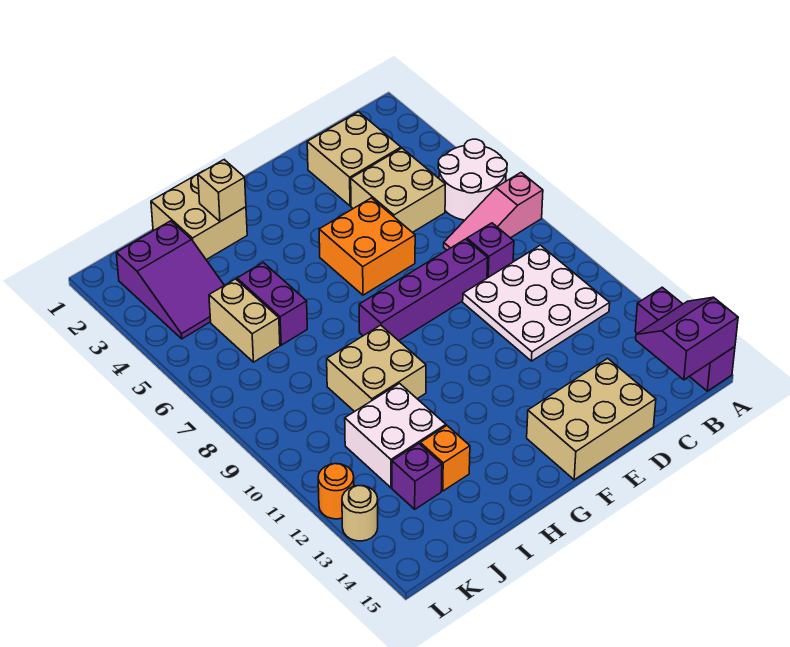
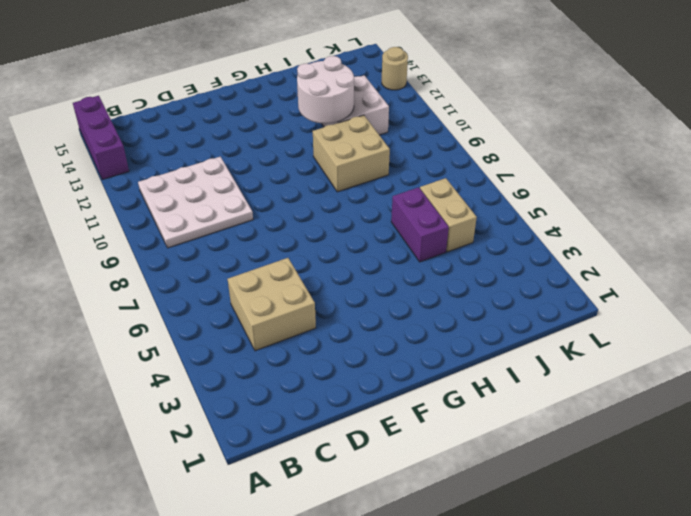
white round brick H11:I12 level 2 -> white round brick A5:B6 level 1
none -> pink slope A7:C7 level 1 top A
none -> tan brick C2:D3 level 1
none -> purple brick C8 level 1

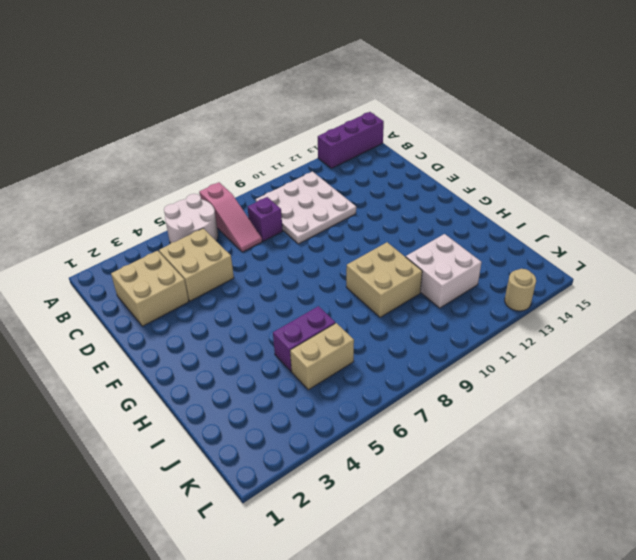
none -> purple brick D8:G8 level 1
none -> tan brick D14:F15 level 1
none -> orange brick E5:F6 level 1

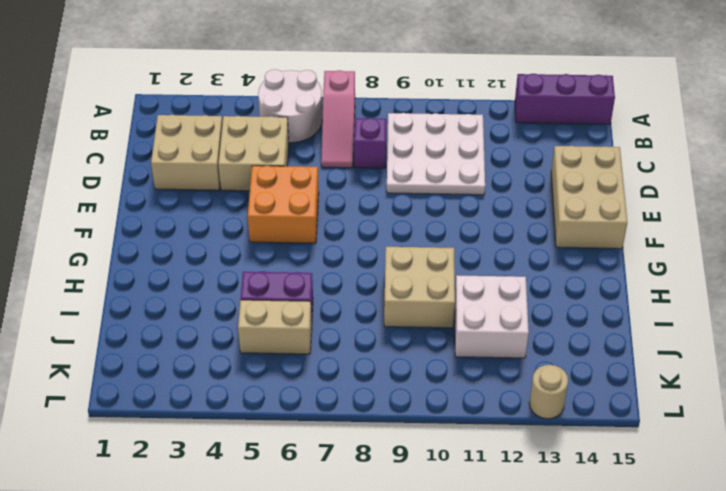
none -> purple brick D8:G8 level 1
none -> tan brick H1:I2 level 1
none -> orange brick I13 level 1

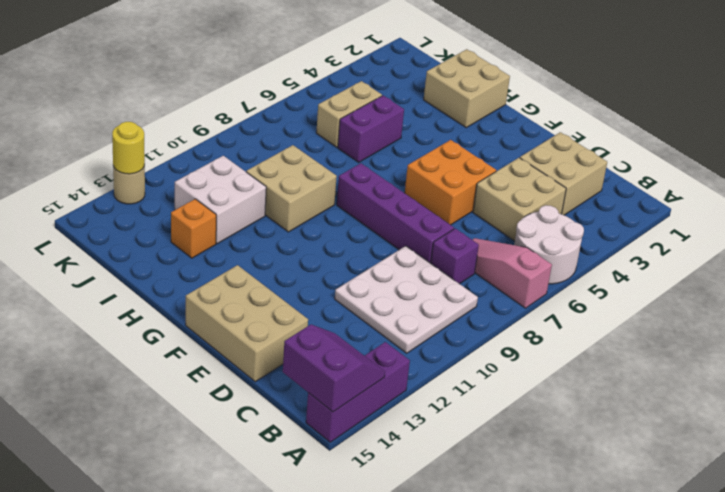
yellow round brick L13 level 2 -> none
none -> purple slope J2:K4 level 1 top 2
none -> purple brick J13 level 1
none -> orange round brick L12 level 1

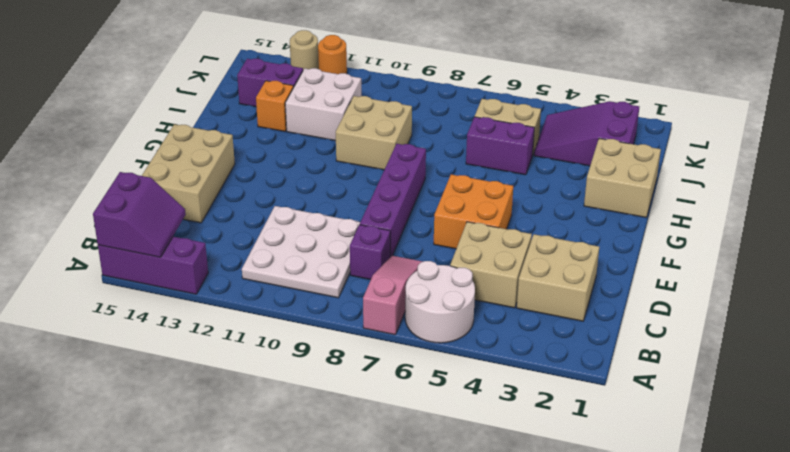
purple brick J13:J14 level 1 -> purple brick J13 level 1
none -> tan brick H2 level 2

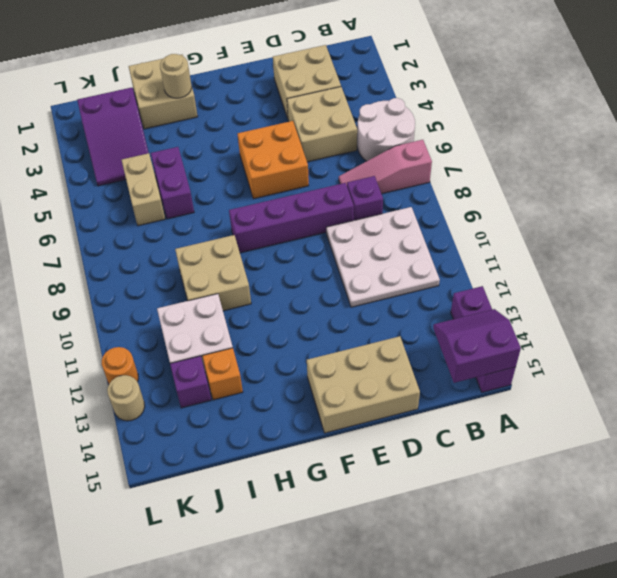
tan round brick H2 level 2 -> tan brick H2 level 2

